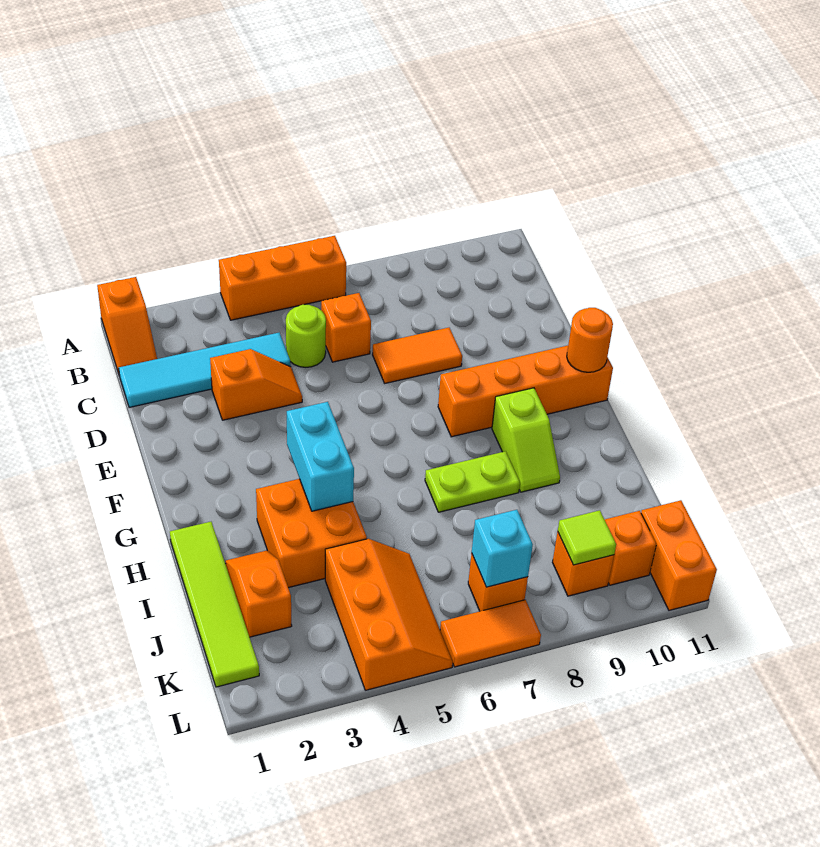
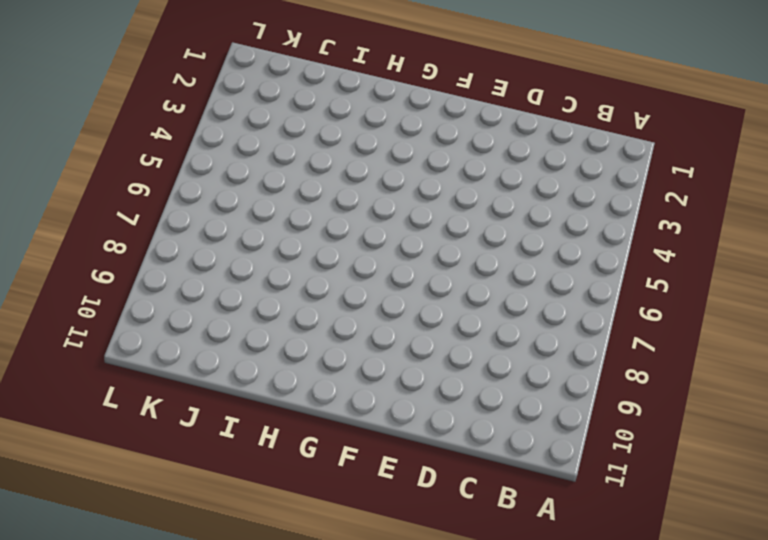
none -> orange slope A1:B1 level 1 top A
none -> orange brick A4:A6 level 1
none -> cyan tile C1:C4 level 1

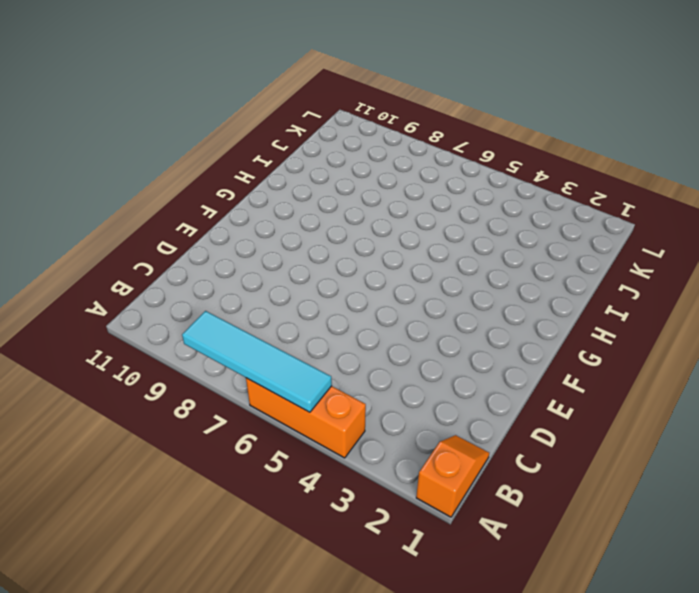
cyan tile A5:A8 level 2 -> cyan tile C1:C4 level 1
none -> lime round brick C5 level 1
none -> orange brick C6 level 1
none -> orange slope D3:D4 level 1 top 3

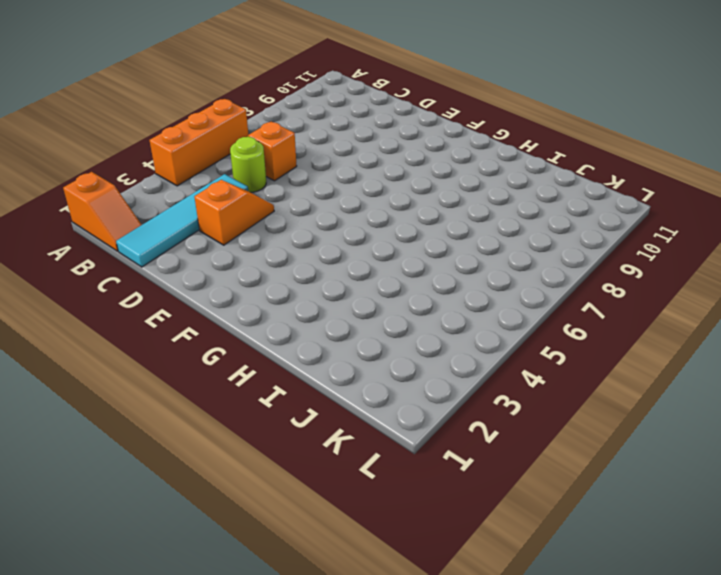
none -> orange tile D7:D8 level 1
none -> orange brick F8:F11 level 1
none -> lime slope G9:H9 level 1 top G

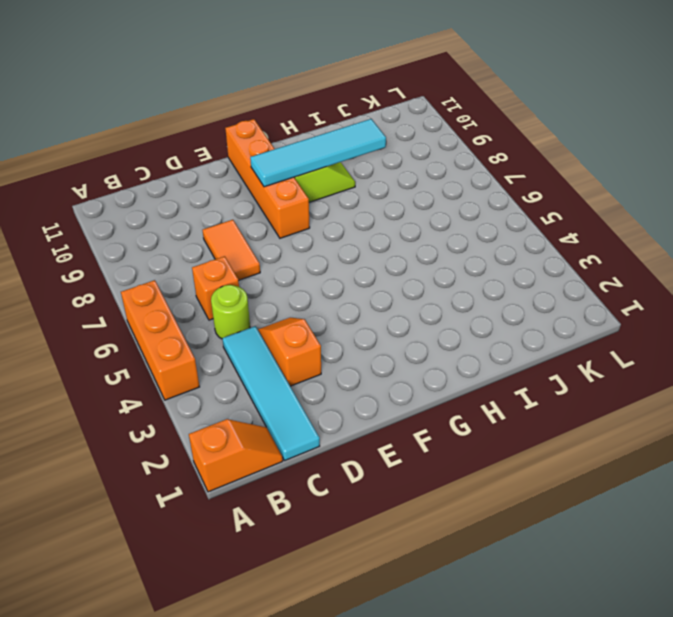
cyan tile F9:I9 level 2 -> none
none -> lime tile H1:K1 level 1
none -> orange brick H3:I4 level 1
none -> lime plate H7:H8 level 1

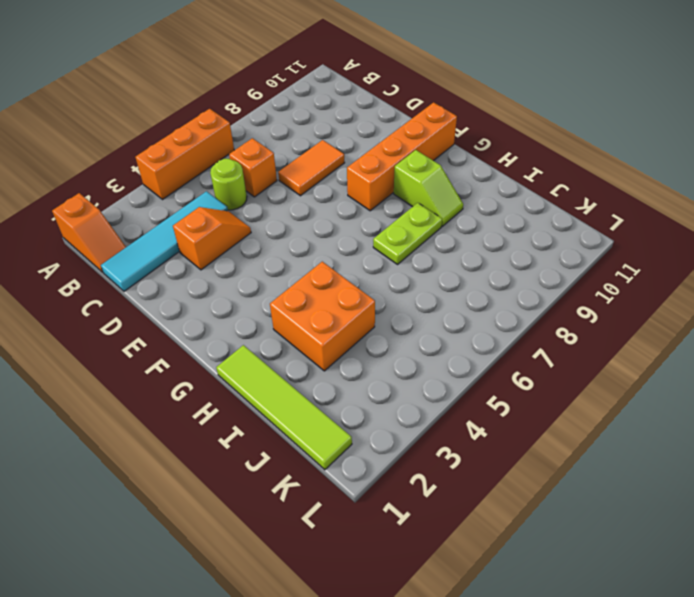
none -> orange slope I2:J2 level 1 top J
none -> orange slope J4:L5 level 1 top 4
none -> orange brick K7 level 1

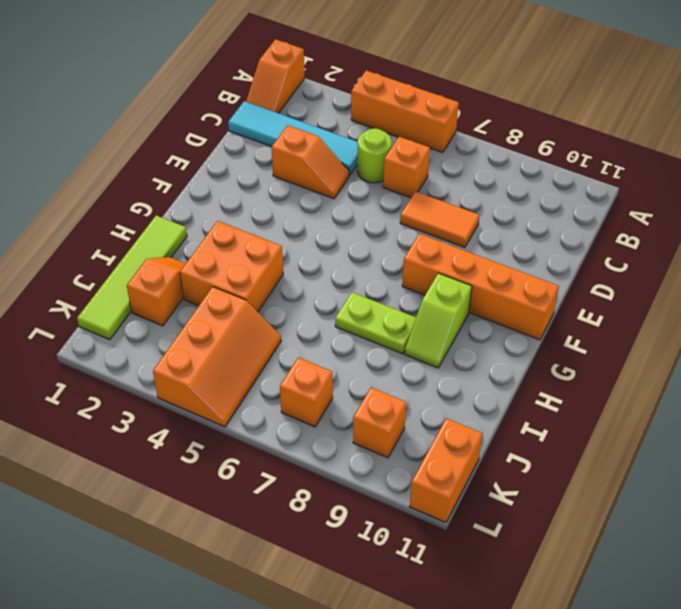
none -> orange brick K10 level 1
none -> orange tile L6:L7 level 1
none -> orange round brick F11 level 2

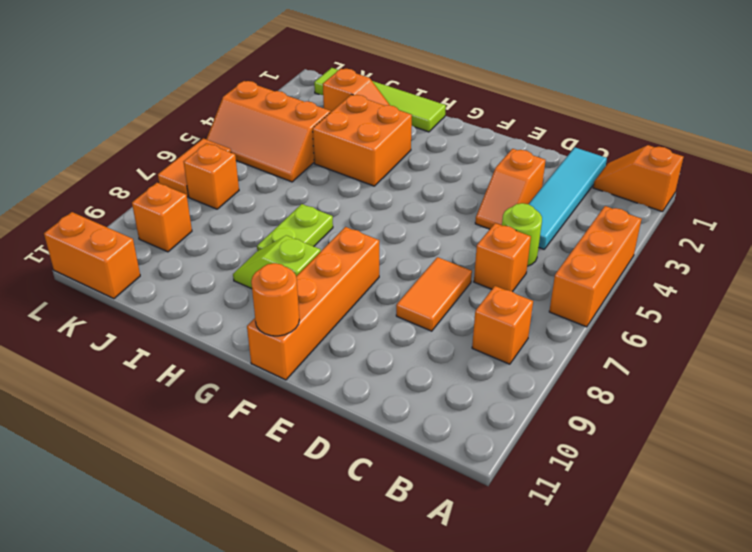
orange brick B8 level 1 -> orange brick K10 level 1
none -> cyan brick G4:H4 level 2
none -> cyan brick K7 level 2
none -> lime tile K9 level 2

